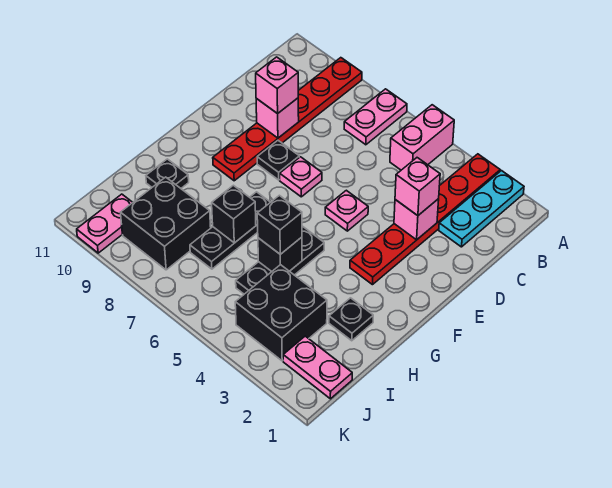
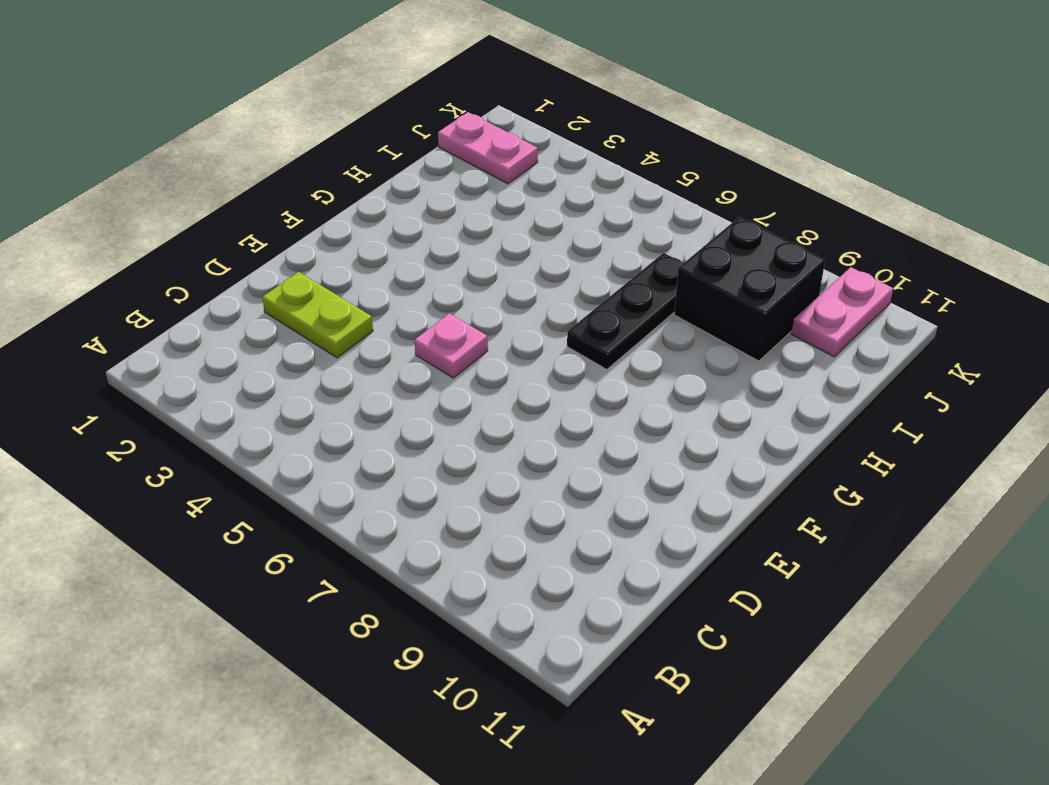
lime plate D2:D3 level 1 -> red plate A3:F3 level 1
none -> cyan plate A2:C2 level 1
none -> pink brick A5:B5 level 1
none -> pink plate A7:B7 level 1

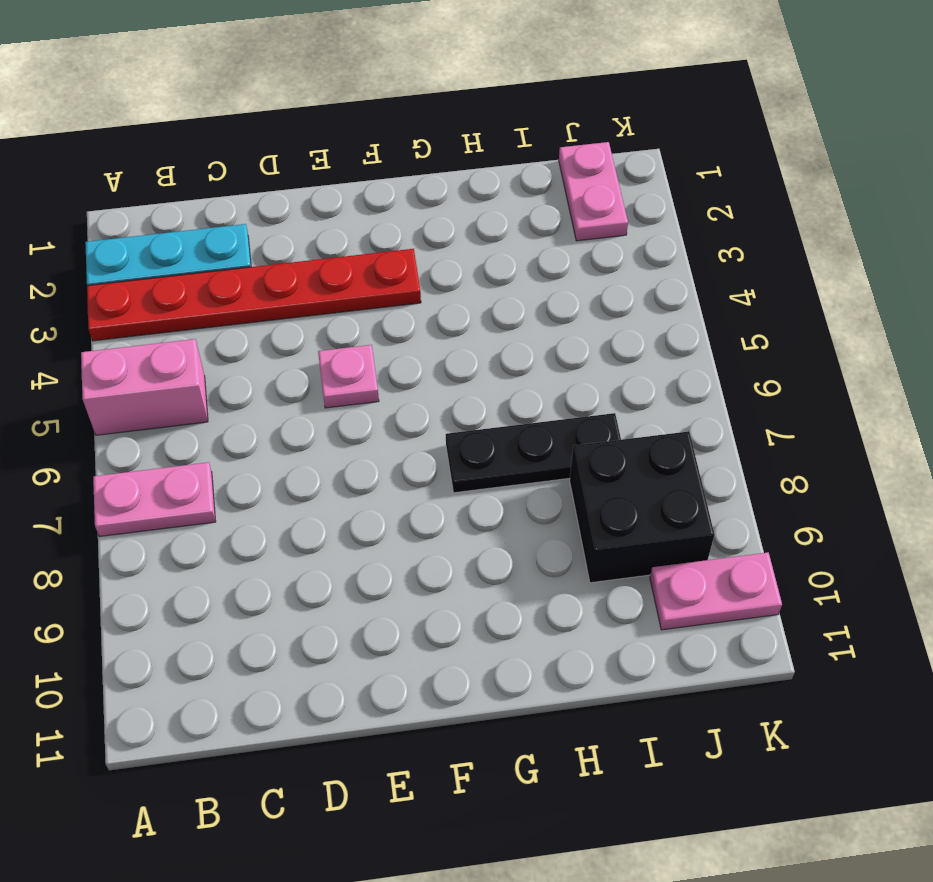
none -> red plate A9:F9 level 1
none -> pink plate E7 level 1
none -> black plate E8 level 1

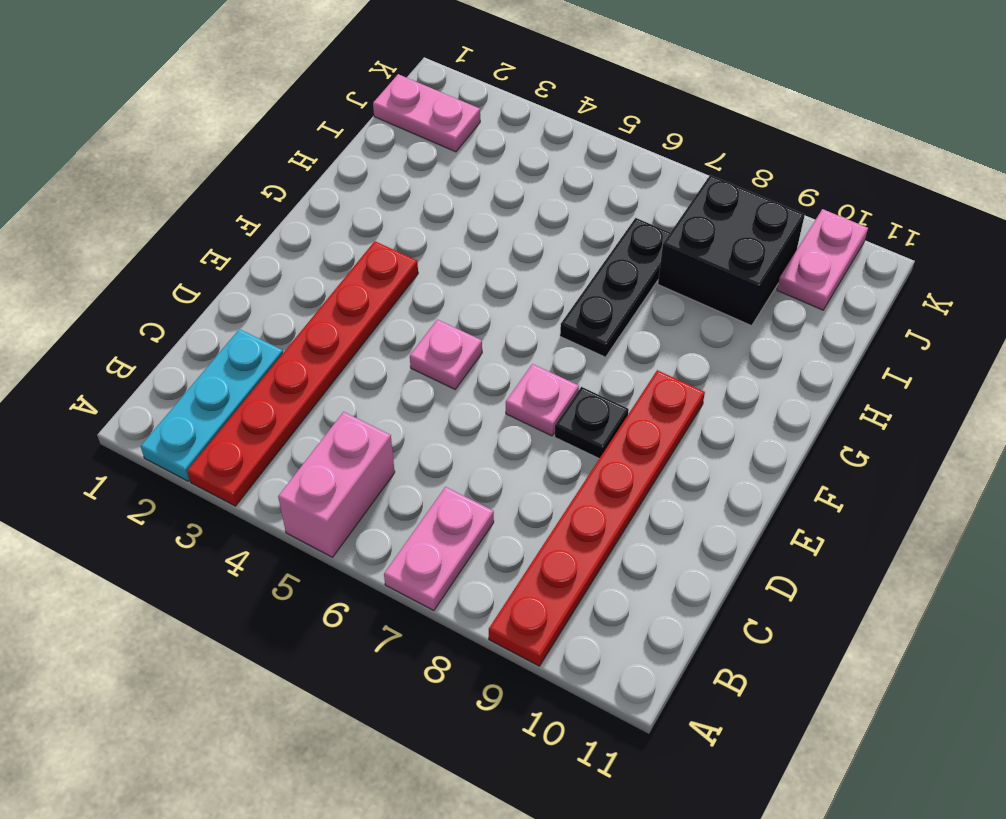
none -> black plate G5:I5 level 1
none -> black plate H2 level 1
none -> black plate H10 level 1

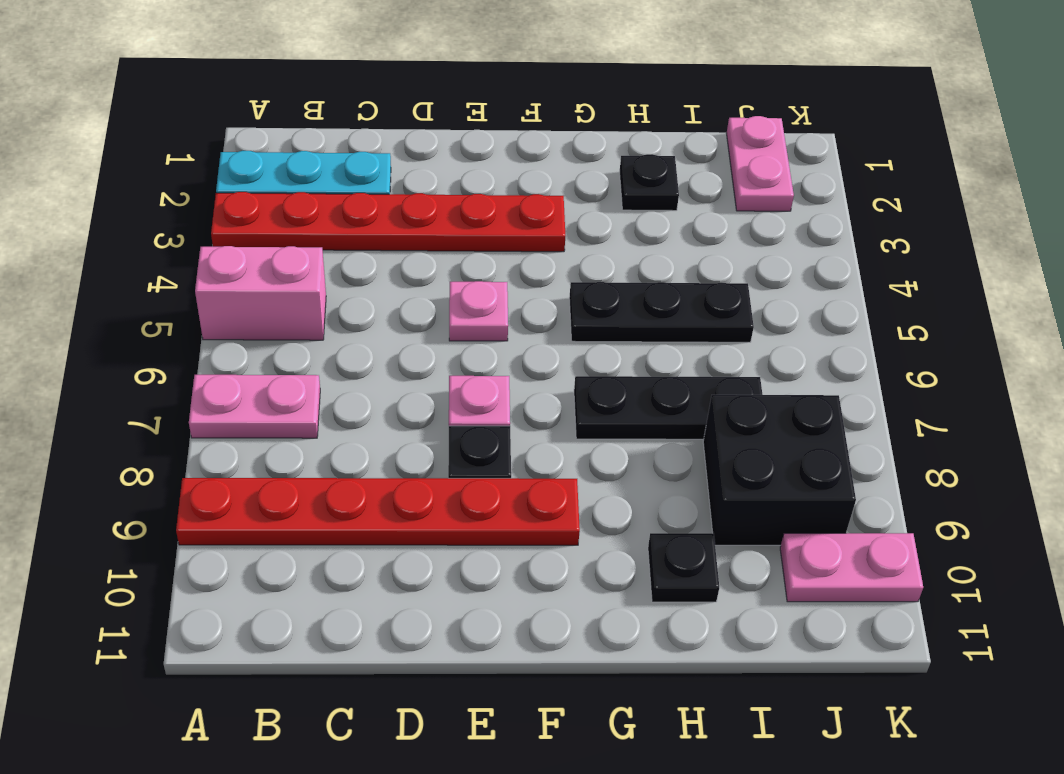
none -> black brick I3:J4 level 1
none -> pink brick D3 level 2
none -> pink brick D9 level 2

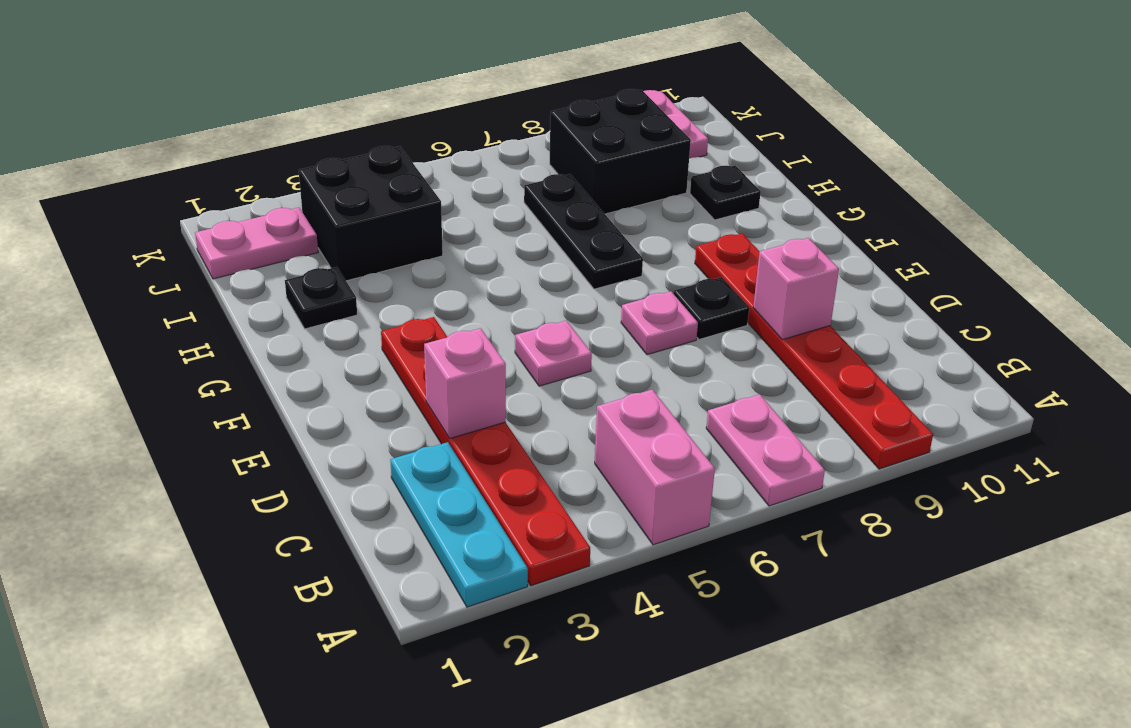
none -> black plate G5:I5 level 1
none -> black brick H5 level 2
none -> black brick H7 level 2

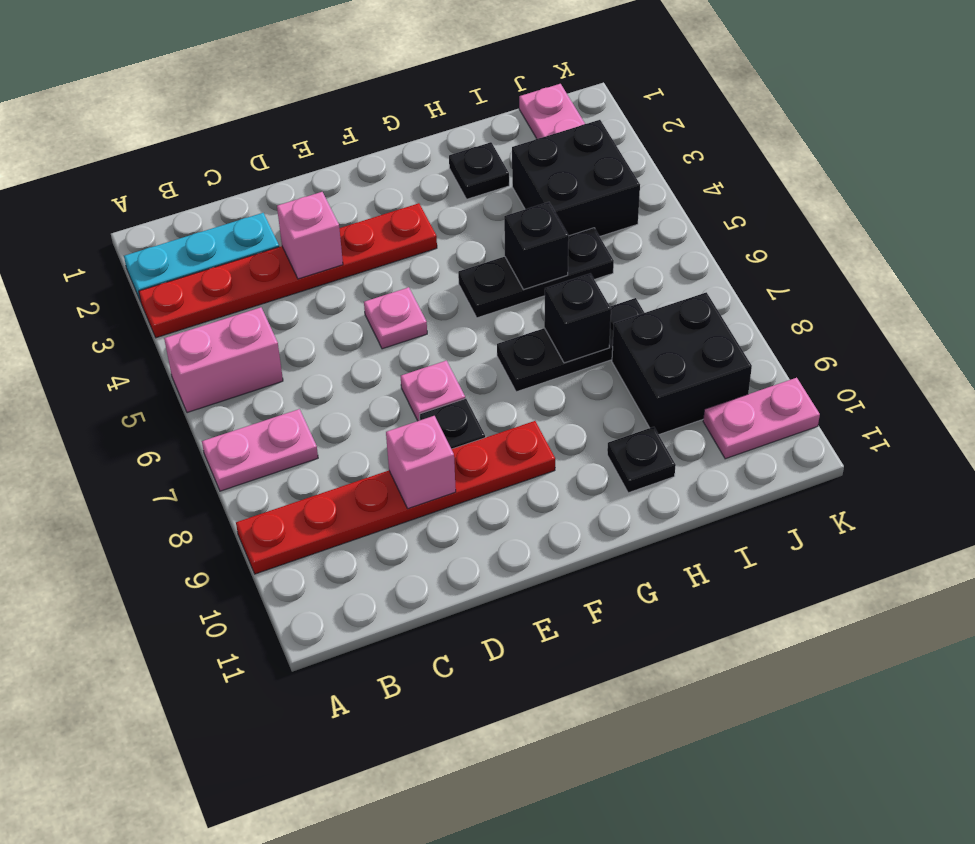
none -> pink brick D3 level 3
none -> pink brick D9 level 3
none -> black brick H5 level 3

